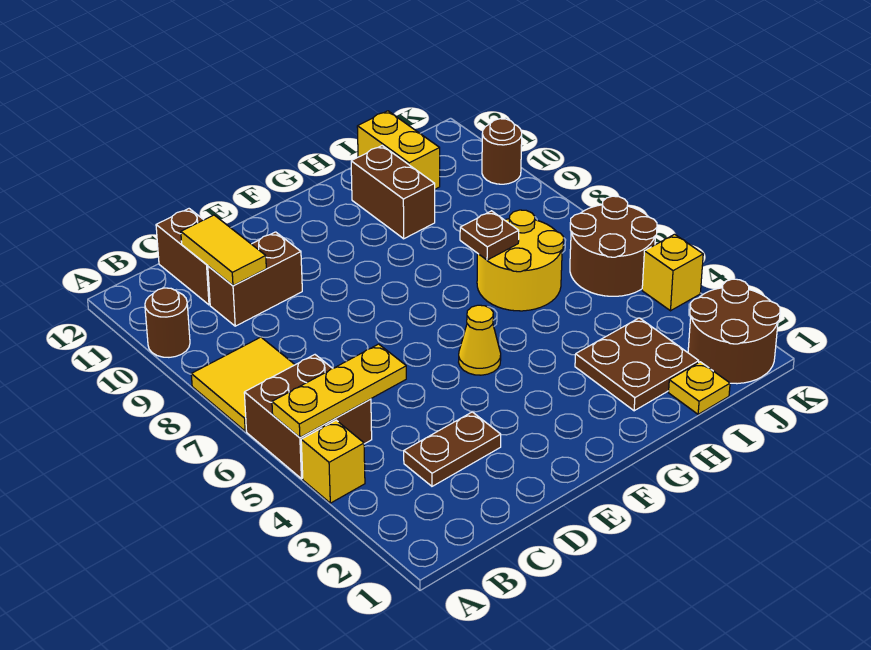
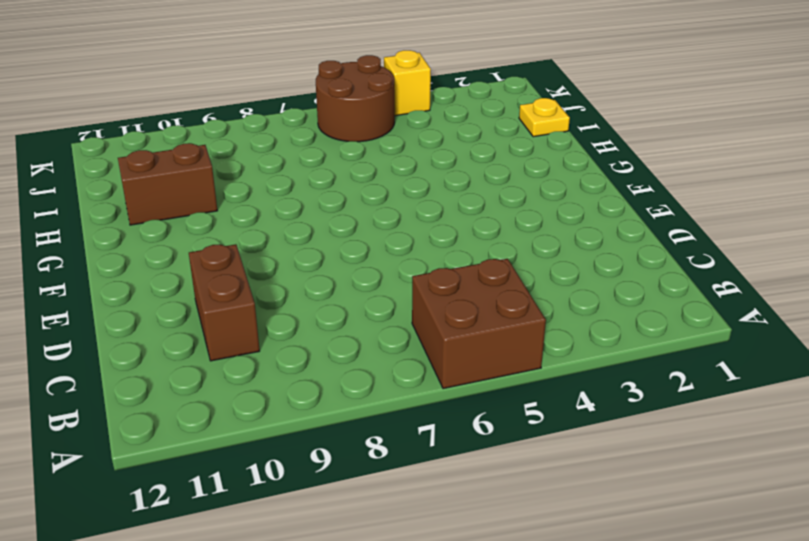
none -> yellow brick A4 level 1
none -> yellow tile A7:B8 level 1
none -> brown round brick A10 level 1

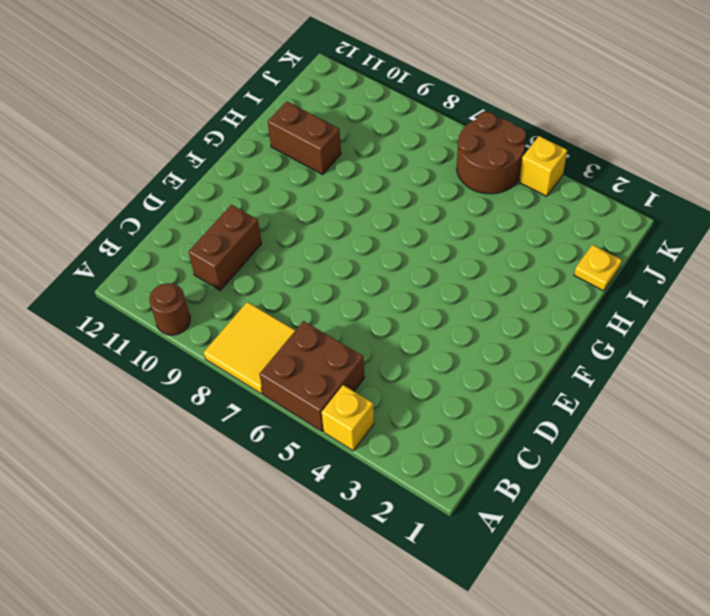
none -> brown plate C3:D3 level 1
none -> brown brick C11:C12 level 1
none -> yellow cone F5 level 1

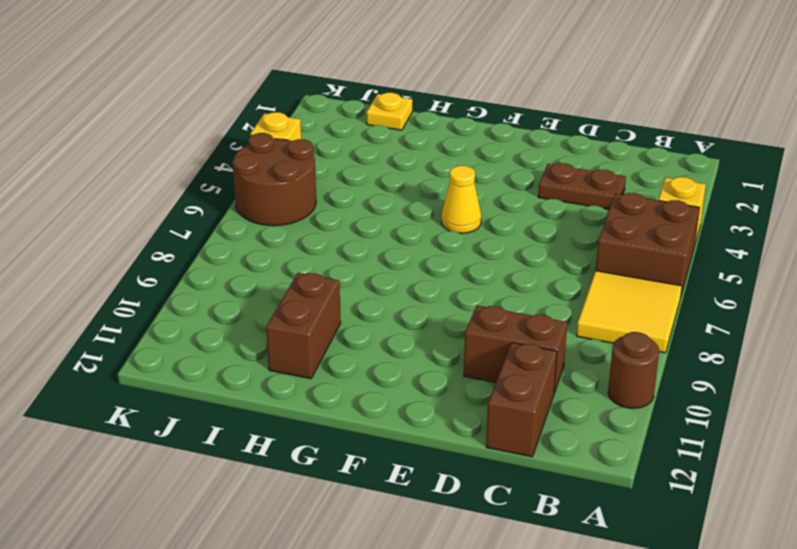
none -> brown plate H2:I3 level 1
none -> yellow round brick H6:I7 level 1
none -> yellow brick I11:I12 level 1

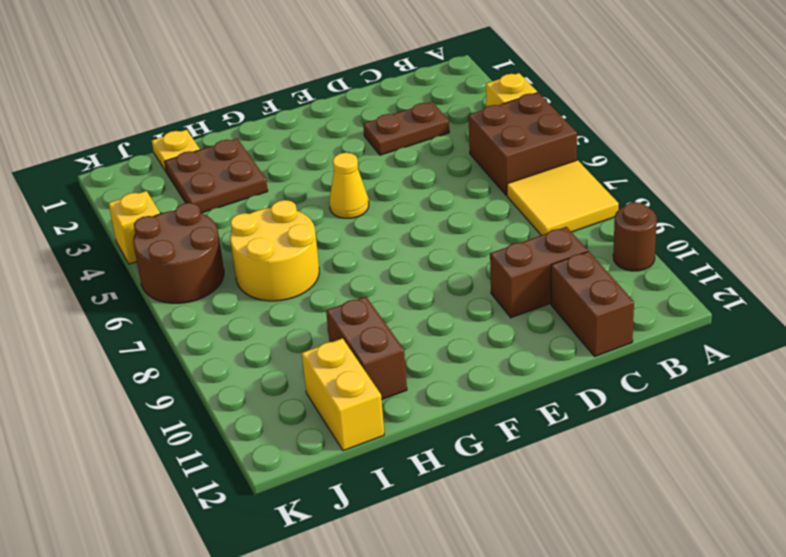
none -> brown round brick J1:K2 level 1
none -> brown round brick K10 level 1
none -> yellow plate A5:C5 level 2

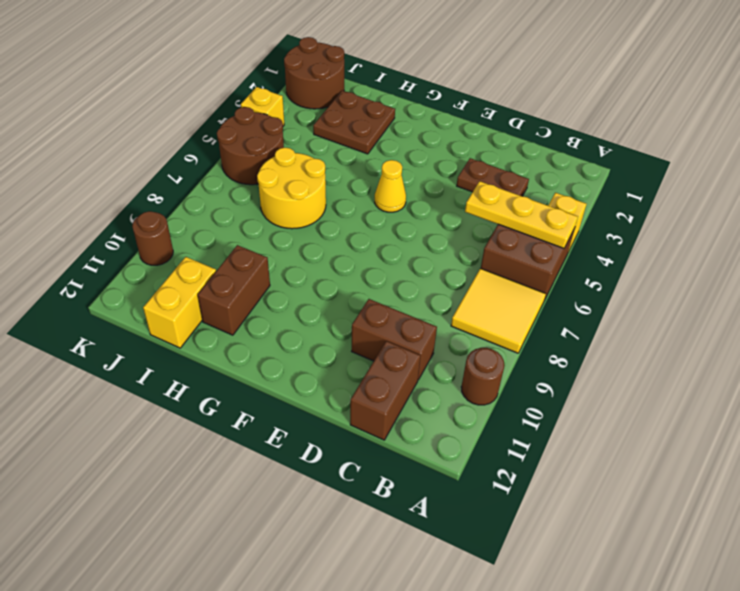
none -> yellow plate I1 level 1
none -> yellow tile C10:C11 level 2
none -> brown plate H7 level 2

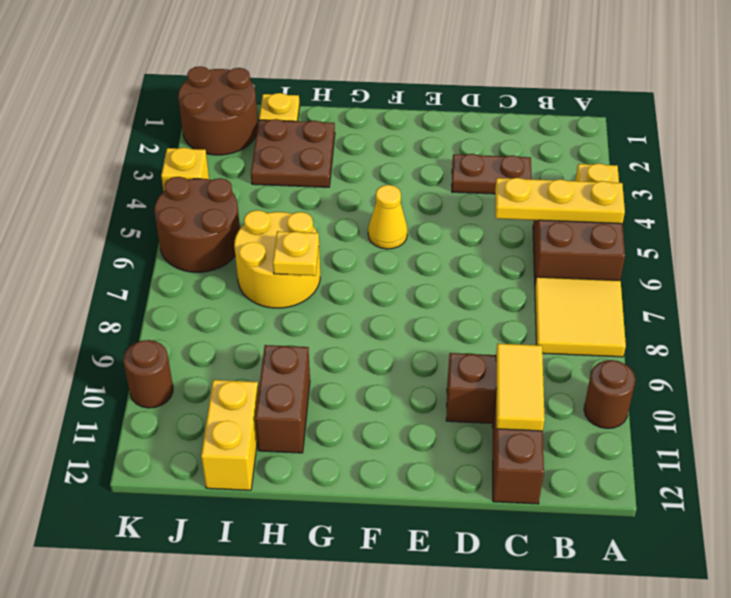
yellow plate H7 level 2 -> brown plate H7 level 2

